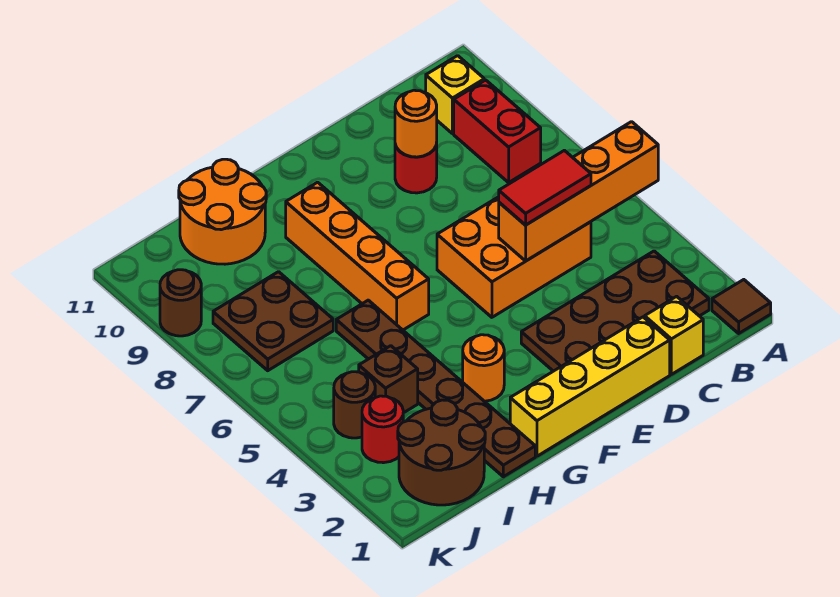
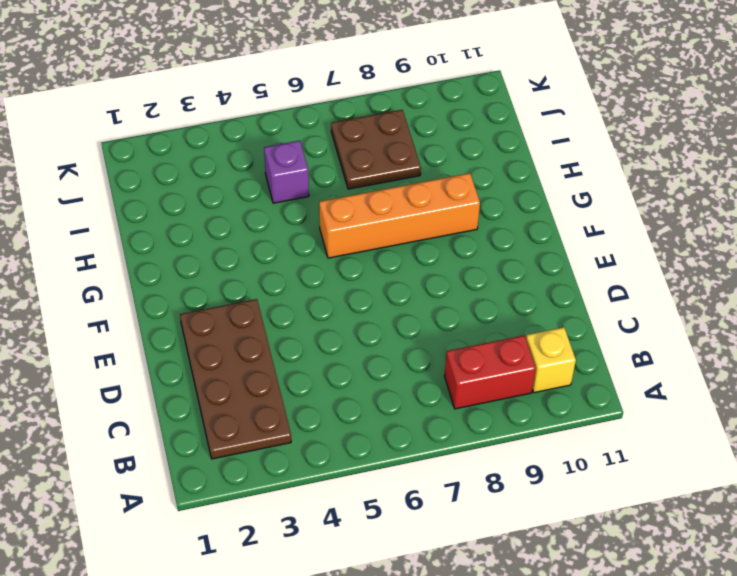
purple brick I5 level 1 -> none
none -> brown tile A1 level 1
none -> yellow brick C1 level 1
none -> orange brick C5:E6 level 1

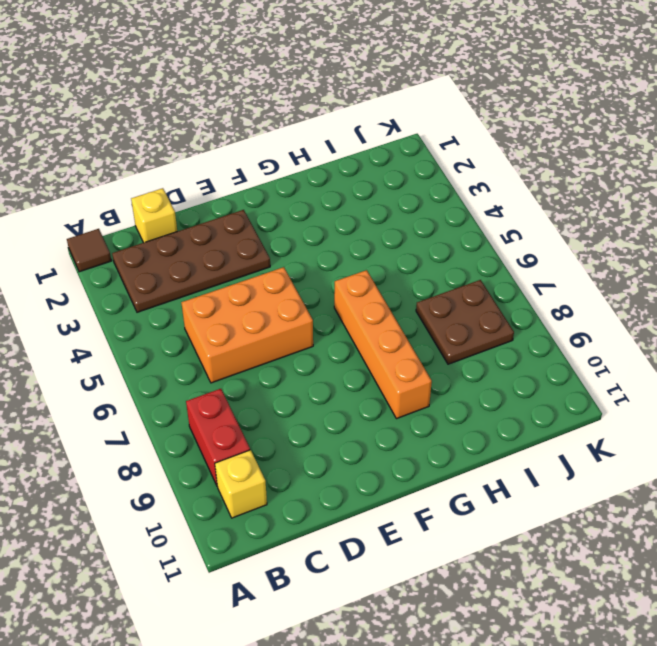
none -> yellow brick D1:G1 level 1
none -> red round brick D9 level 1
none -> orange round brick G3 level 1

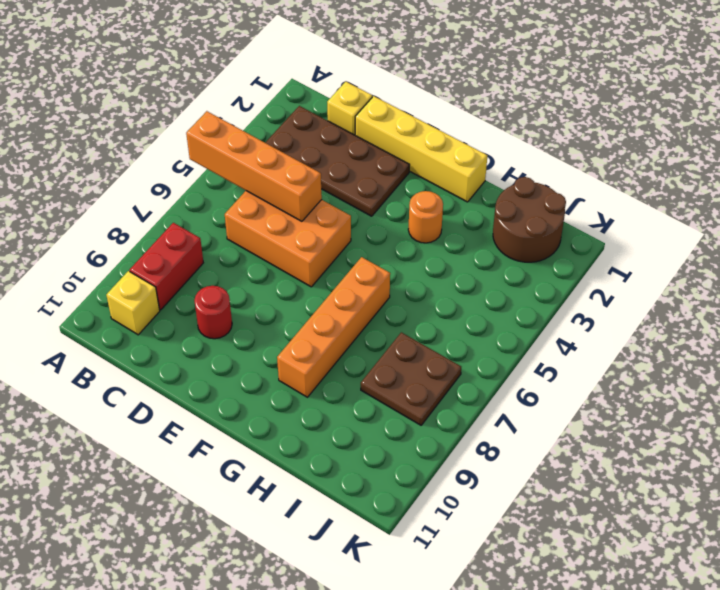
none -> brown tile A1 level 1
none -> brown plate H1:H6 level 1
none -> orange round brick H10:I11 level 1

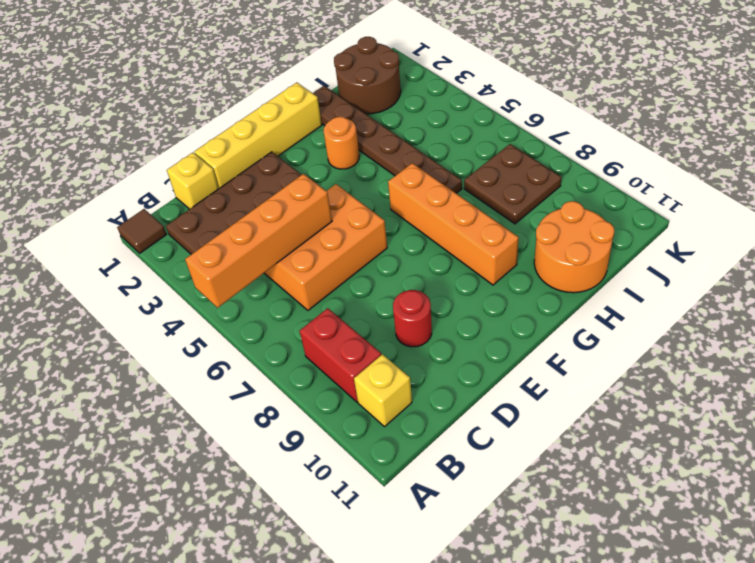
none -> brown brick I4 level 1
none -> red round brick J3 level 1
none -> brown round brick J4 level 1

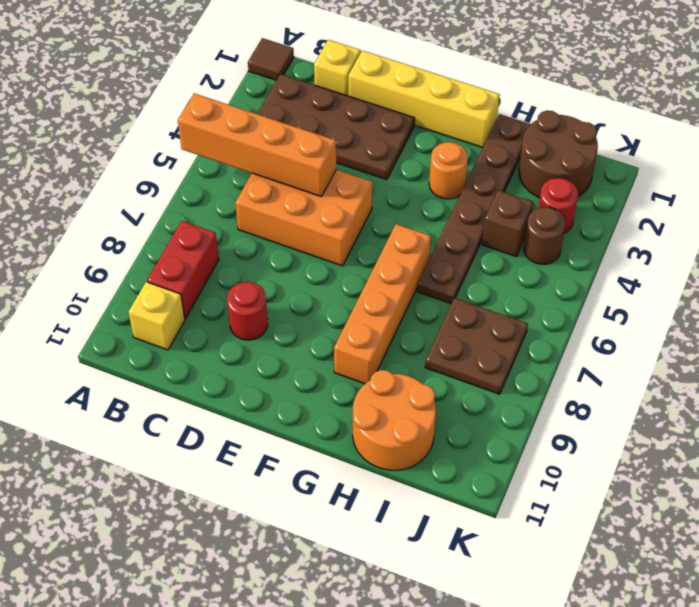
none -> brown round brick K9 level 1
none -> orange round brick D9 level 2
none -> red tile C5:D5 level 3

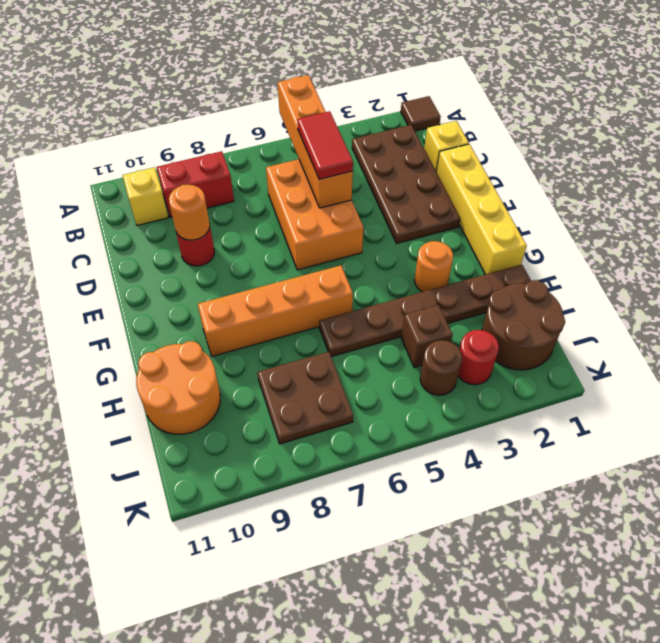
none -> brown round brick K9 level 1

